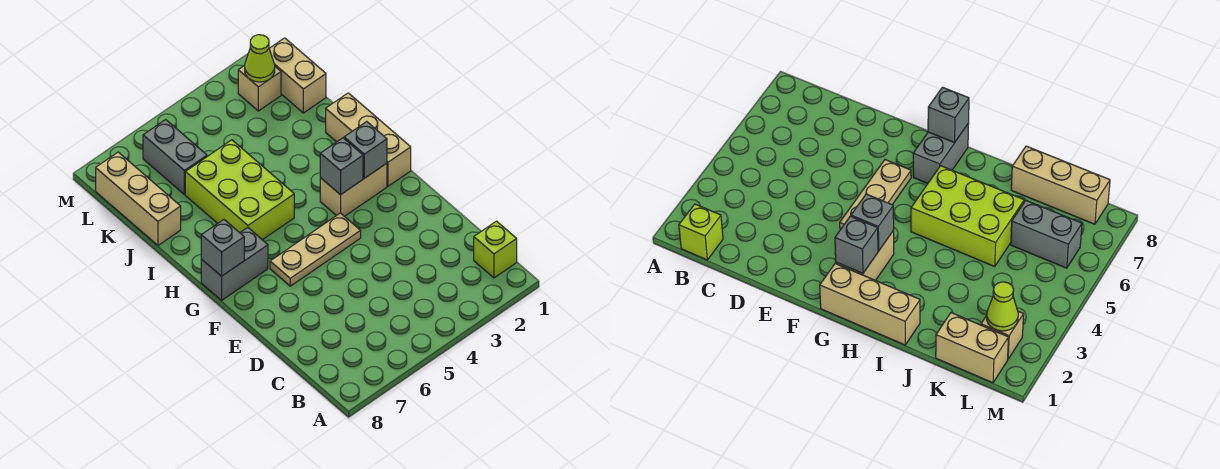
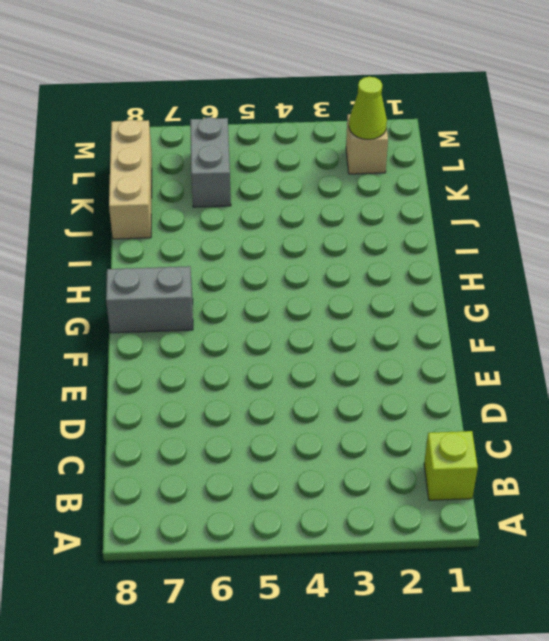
none -> tan plate F4:F6 level 1
none -> tan brick G1:I1 level 1
none -> tan brick G2:G3 level 1

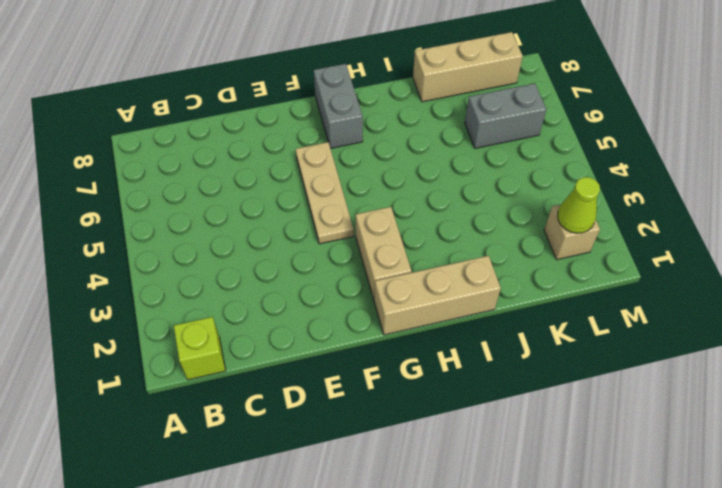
none -> lime brick H5:J6 level 1
none -> tan brick K1:L1 level 1
none -> grey brick G2 level 2

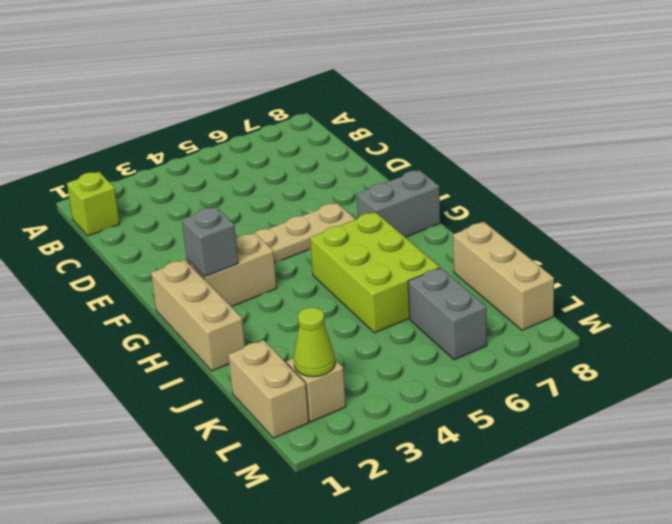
none -> grey brick G3 level 2
none -> grey brick G8 level 2

